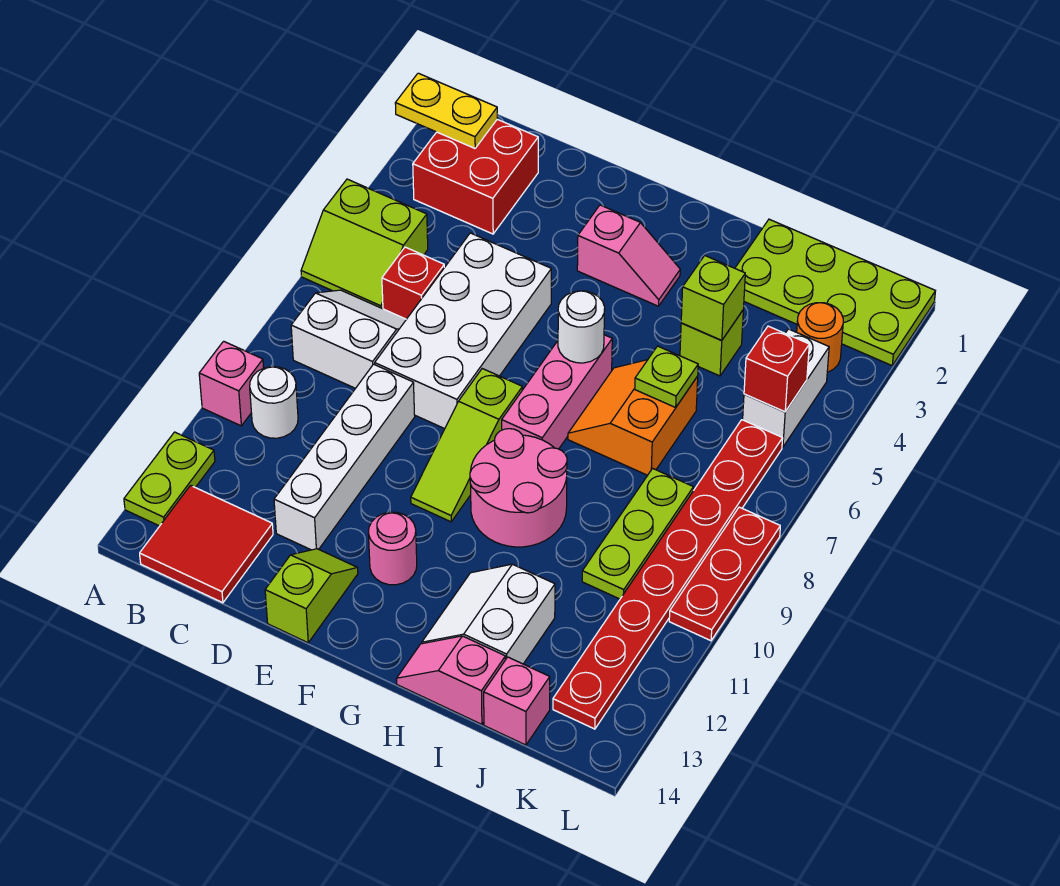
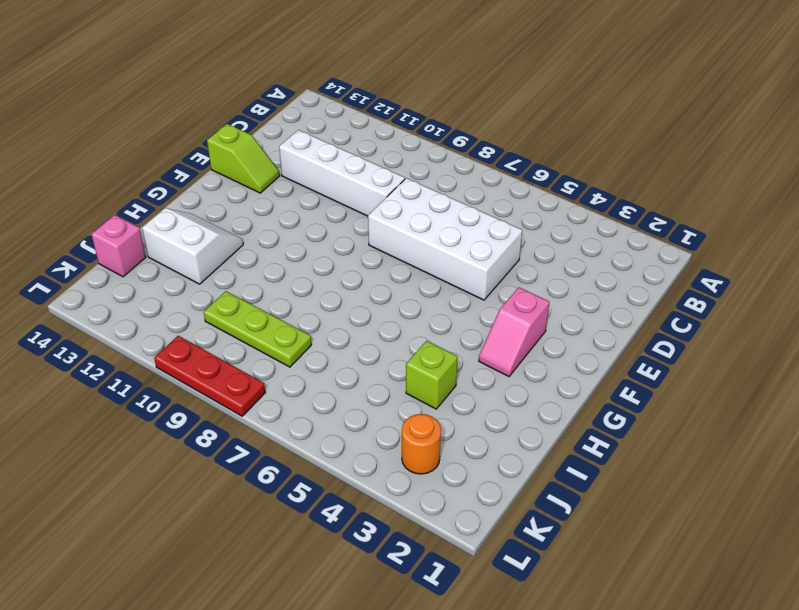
none -> lime slope A5:B6 level 1 top 5
none -> pink brick A10 level 1
none -> lime plate A12:A13 level 1
none -> red brick B2:C3 level 1

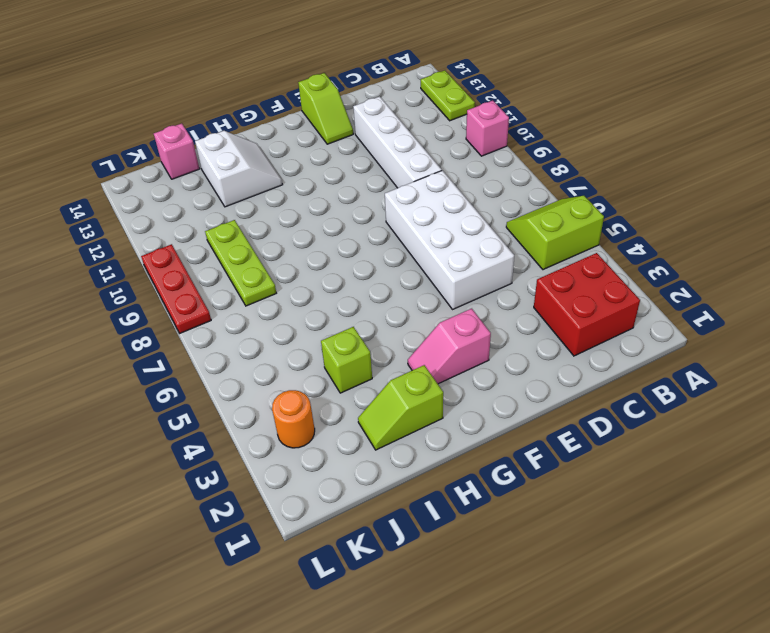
lime slope H2:I2 level 1 top H -> lime plate I1:L2 level 1
none -> white slope B7:C8 level 1 top 8
none -> white round brick B10 level 1
none -> red tile B13:C14 level 1
none -> red brick C6 level 1

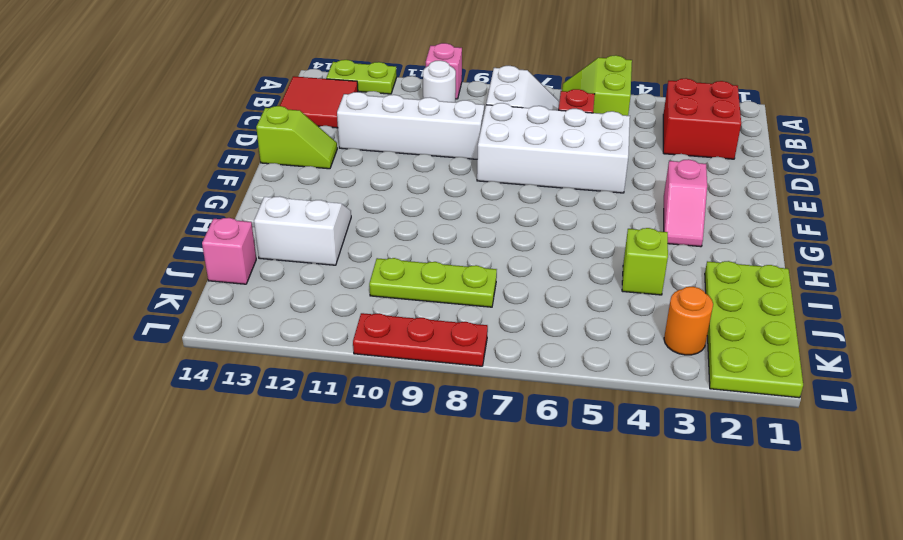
none -> lime slope F8:F10 level 1 top 8
none -> pink round brick F12 level 1
none -> pink brick G6:G8 level 1
none -> pink round brick G9:H10 level 1

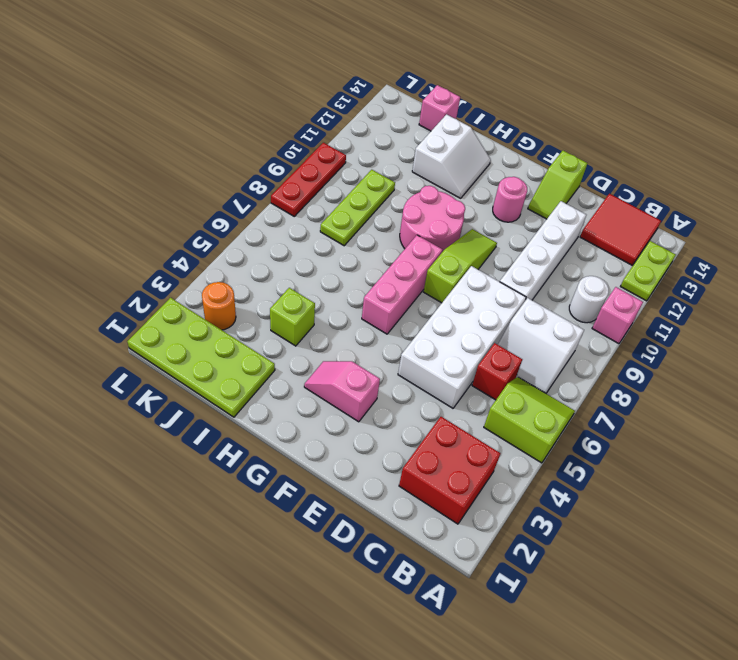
none -> orange slope H6:I7 level 1 top I
none -> pink slope H14:I14 level 1 top I
none -> white brick K4:K5 level 1
none -> red plate K6:K13 level 1

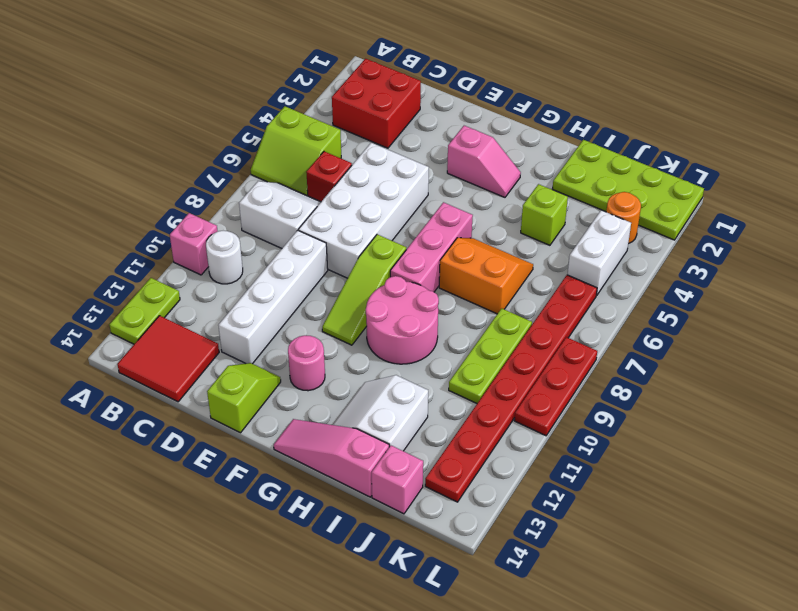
pink slope G14:I14 level 1 top I -> pink slope H14:I14 level 1 top I
orange slope H6:I7 level 1 top 7 -> orange slope H6:I7 level 1 top I
none -> yellow plate A2:B2 level 2
none -> white round brick G6 level 2
none -> lime brick I4 level 2
none -> lime plate I6 level 2

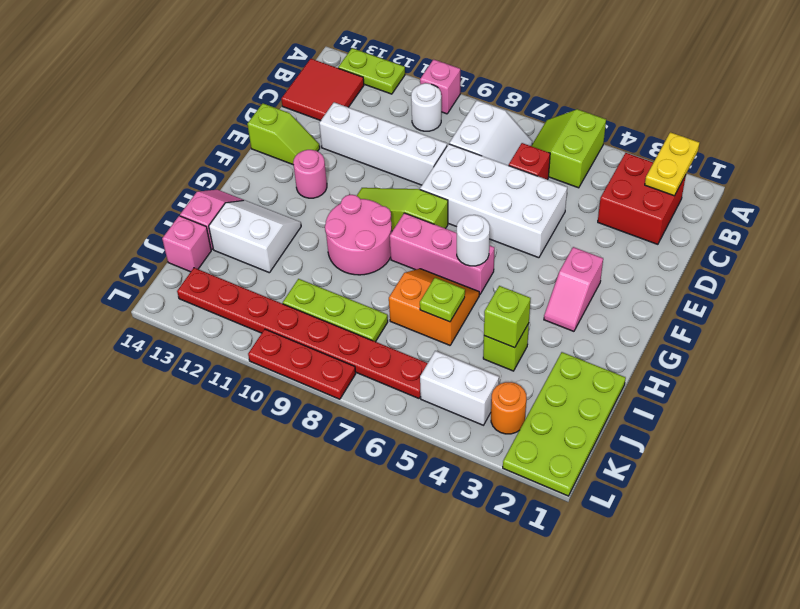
none -> red brick K5 level 2

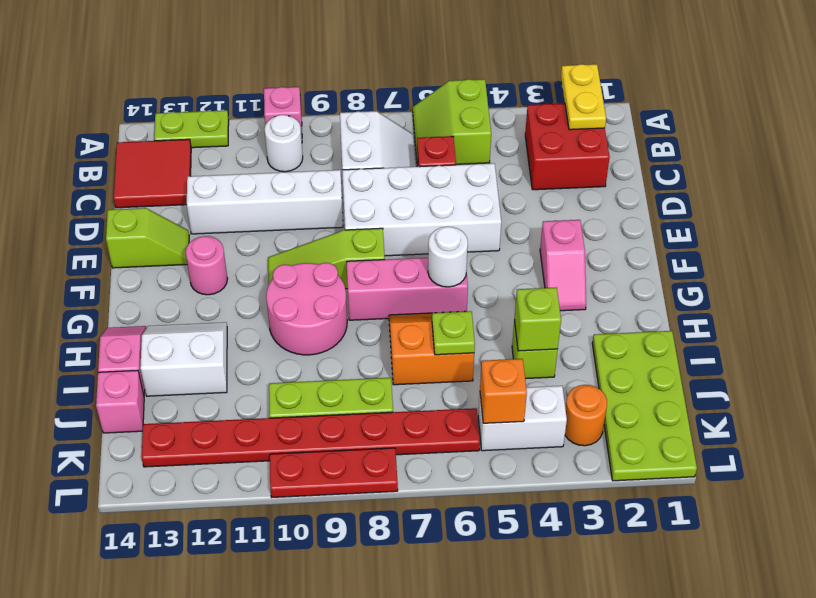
orange brick K5 level 2 -> red brick K5 level 2

